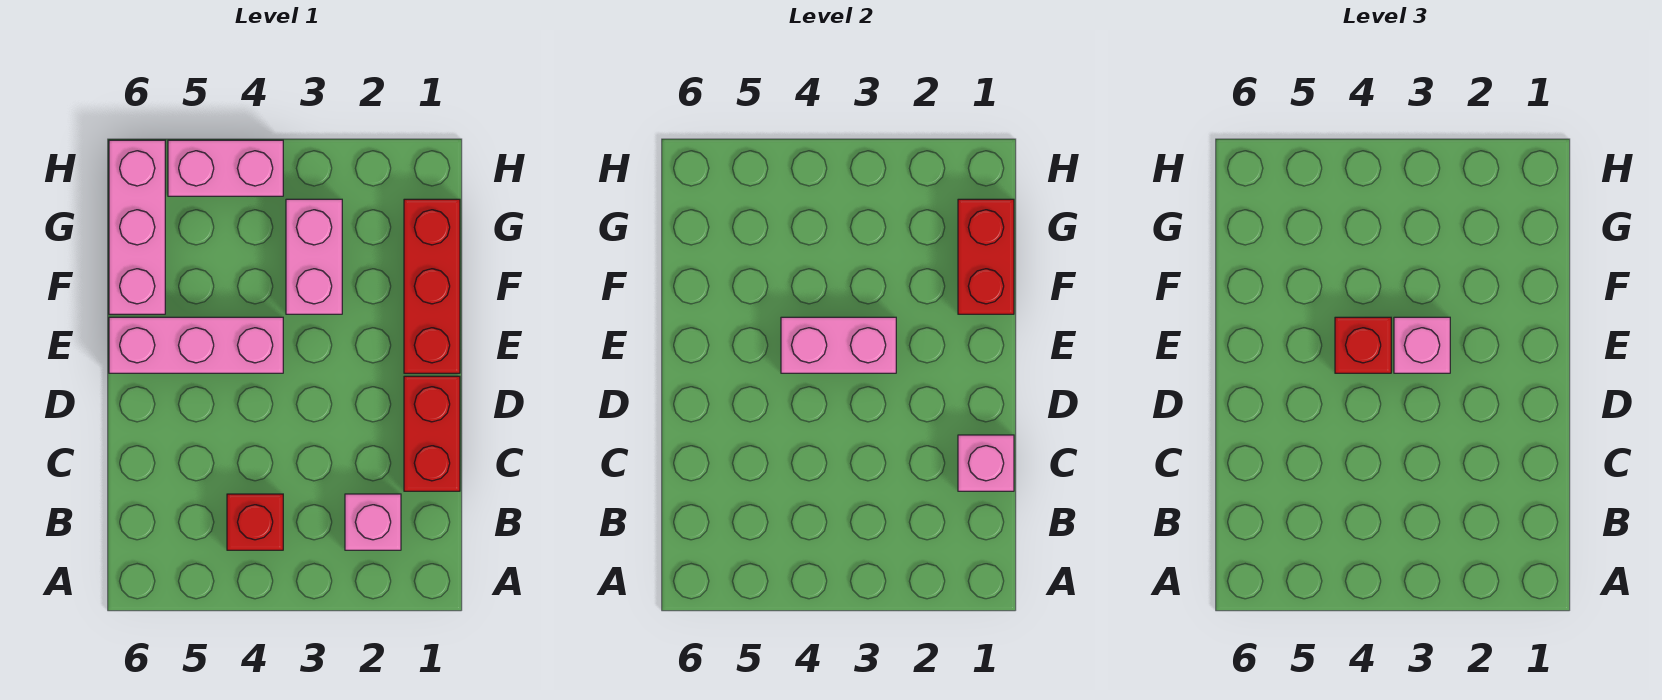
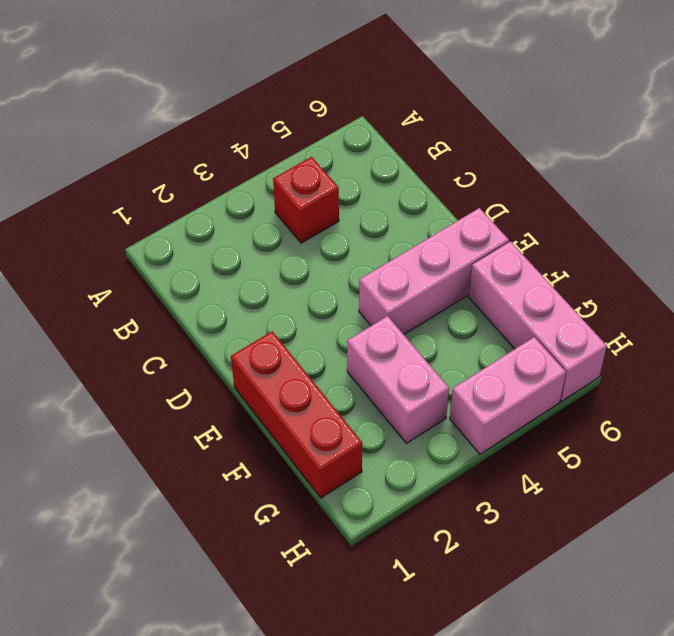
none -> pink brick B2 level 1
none -> red brick C1:D1 level 1
none -> pink brick C1 level 2

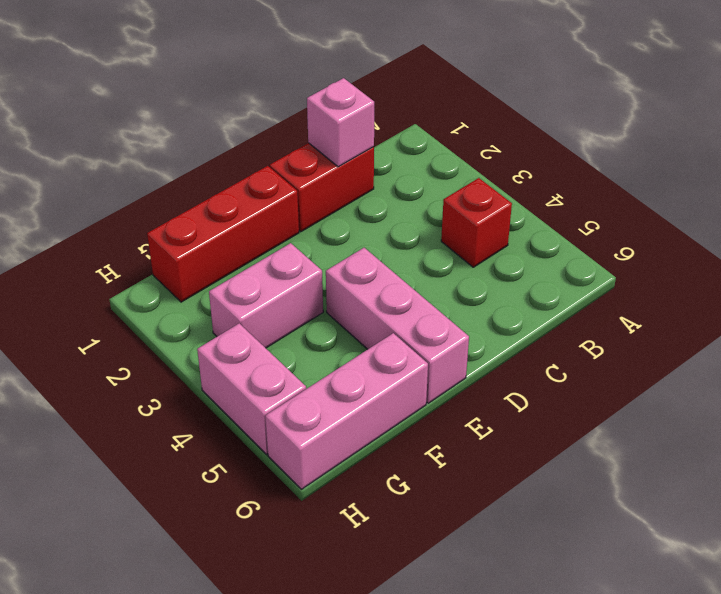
none -> pink brick B2 level 1
none -> pink brick E3:E4 level 2
none -> red brick F1:G1 level 2

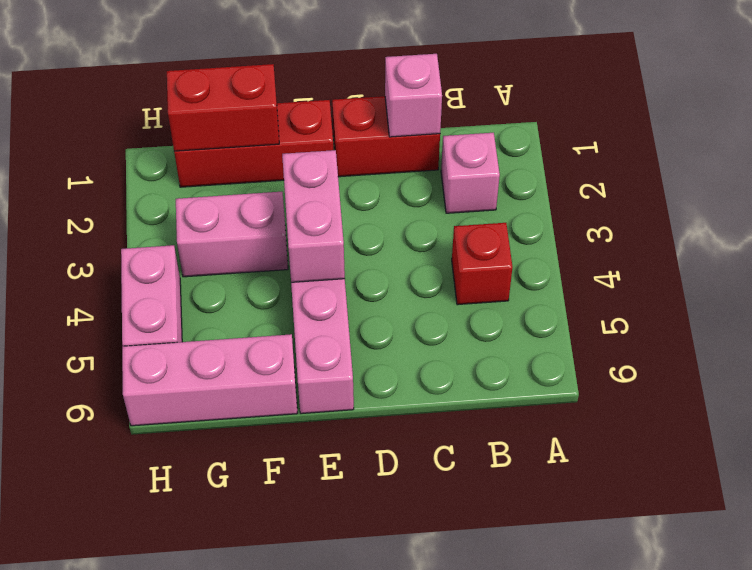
none -> pink brick E3 level 3
none -> red brick E4 level 3

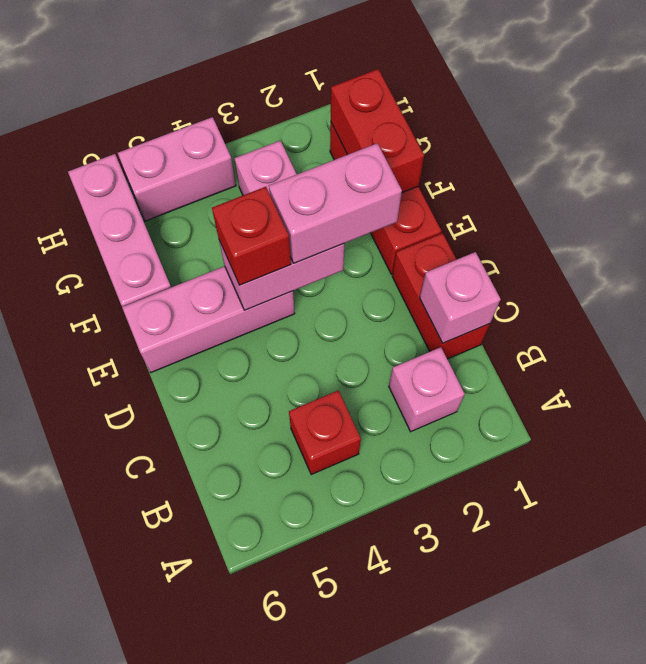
pink brick E2:E3 level 3 -> pink brick E3 level 3

